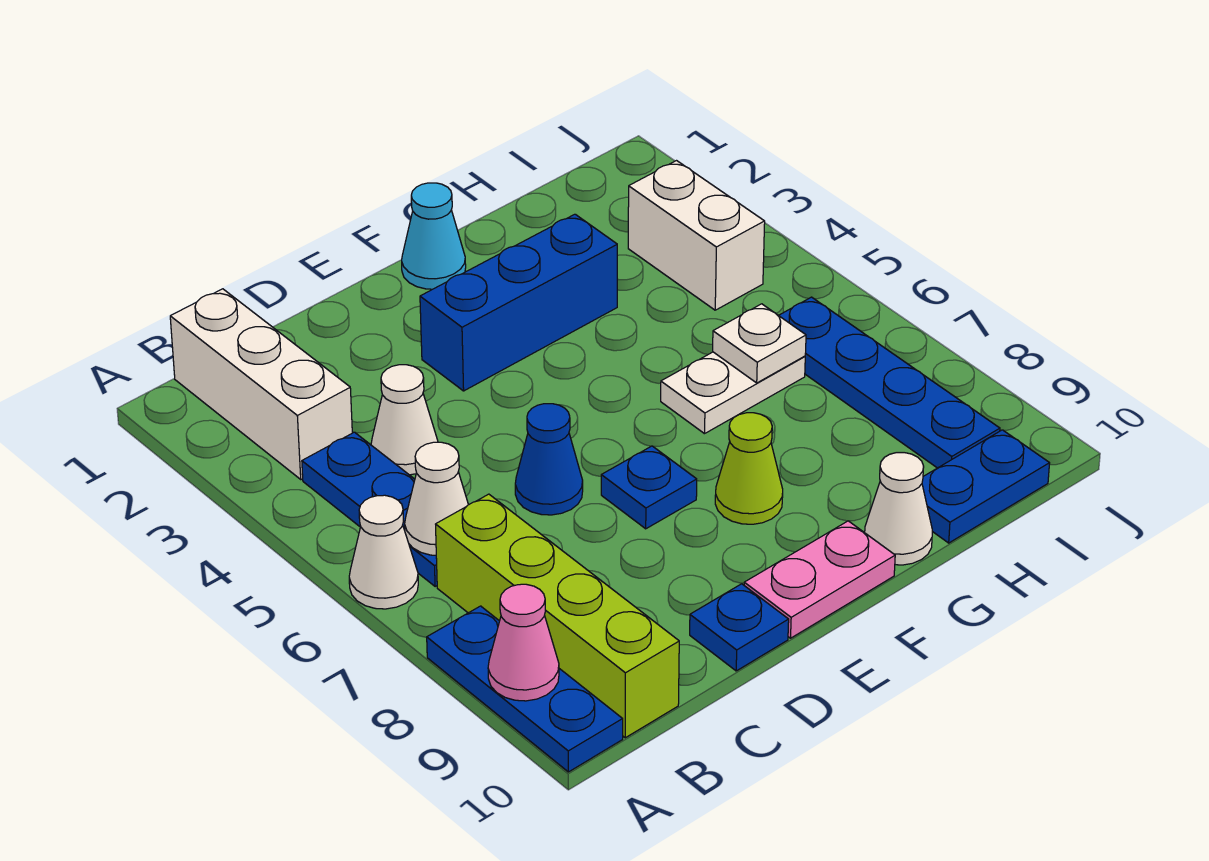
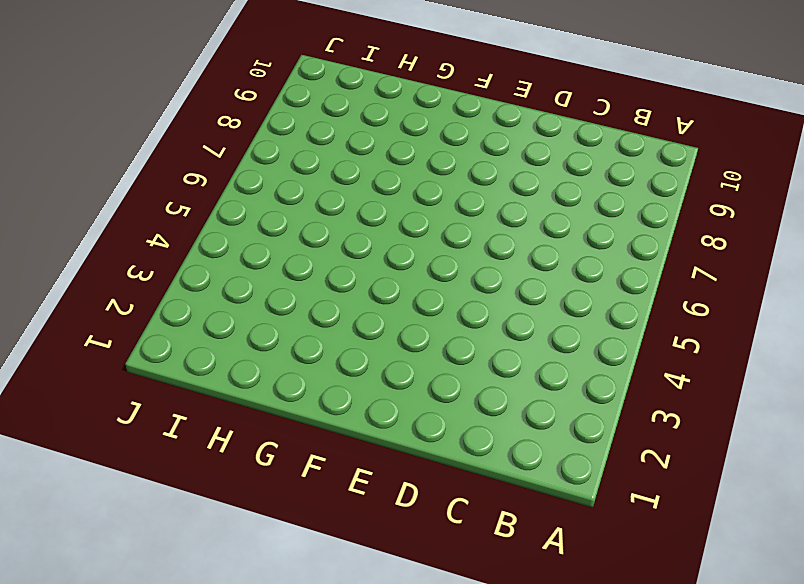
none -> white cone A6 level 1
none -> blue plate A8:A10 level 1
none -> white brick B1:B3 level 1

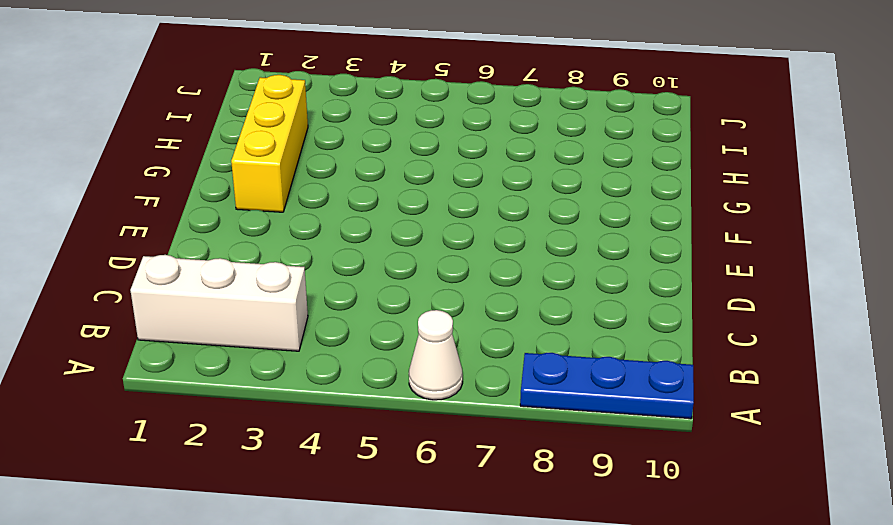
yellow brick F2:H2 level 1 -> none
none -> blue plate B4:B6 level 1
none -> lime brick B7:B10 level 1
none -> white cone C4 level 1

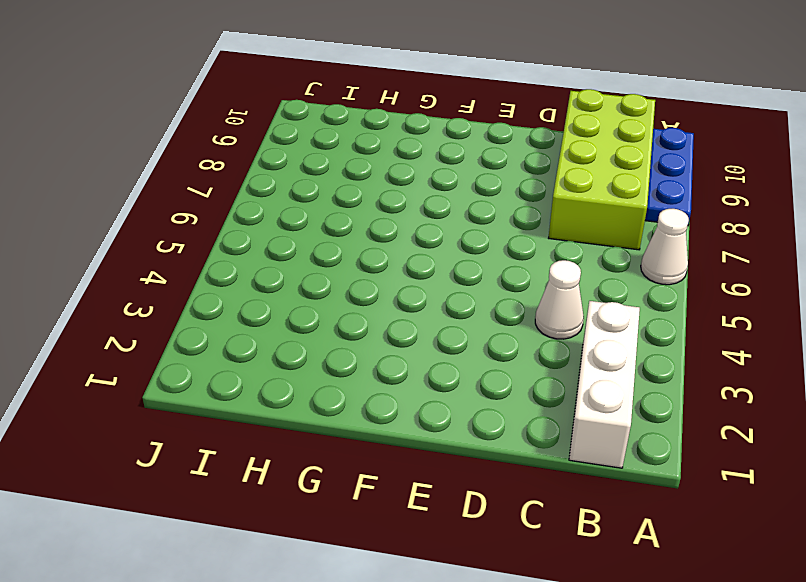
lime brick B7:C10 level 1 -> lime brick B7:B10 level 1
none -> blue plate B4:B6 level 1
none -> blue cone D6 level 1
none -> blue plate D10 level 1

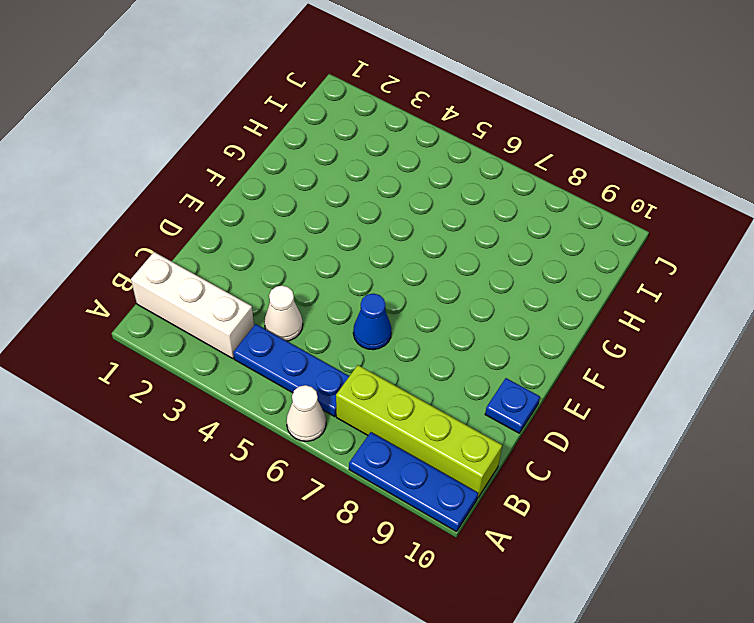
none -> blue brick E3:G3 level 1
none -> blue plate E7 level 1
none -> pink plate E10:F10 level 1

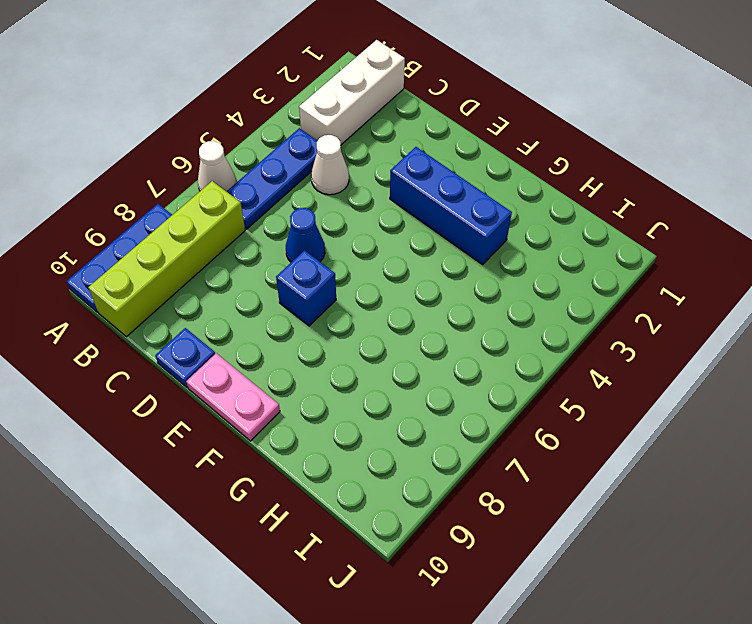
blue brick E7 level 1 -> blue plate E7 level 1
none -> cyan cone F1 level 1
none -> lime cone F8 level 1
none -> white plate G6:H6 level 1

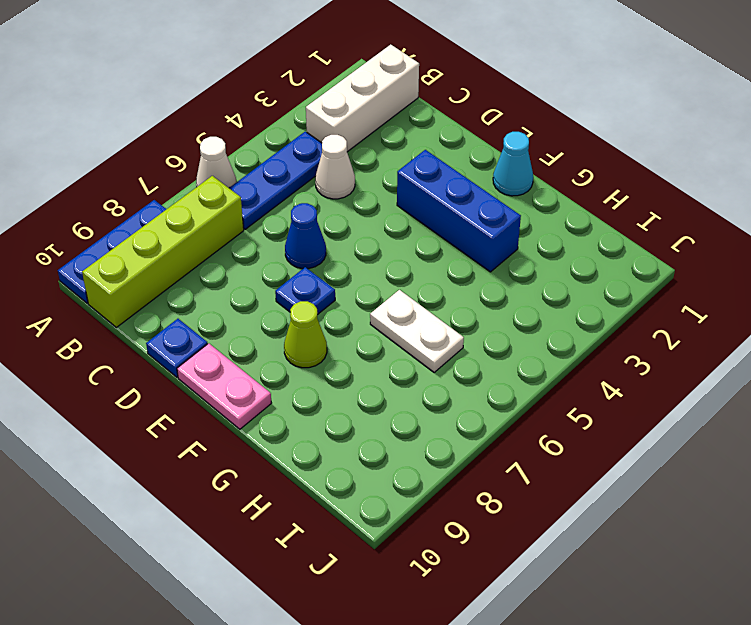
none -> white cone G10 level 1
none -> blue plate H10:I10 level 1
none -> white brick I3:I4 level 1

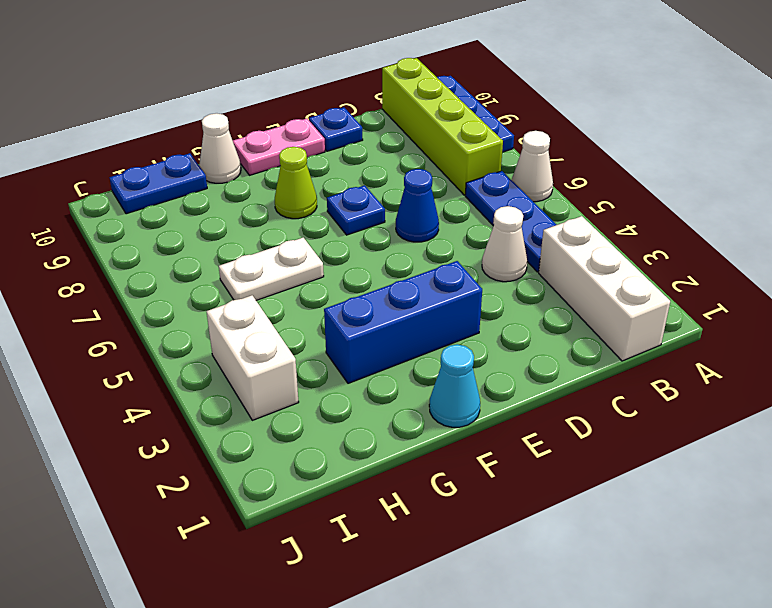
none -> blue plate I6:I9 level 1
none -> pink cone A9 level 2
none -> white cone B6 level 2

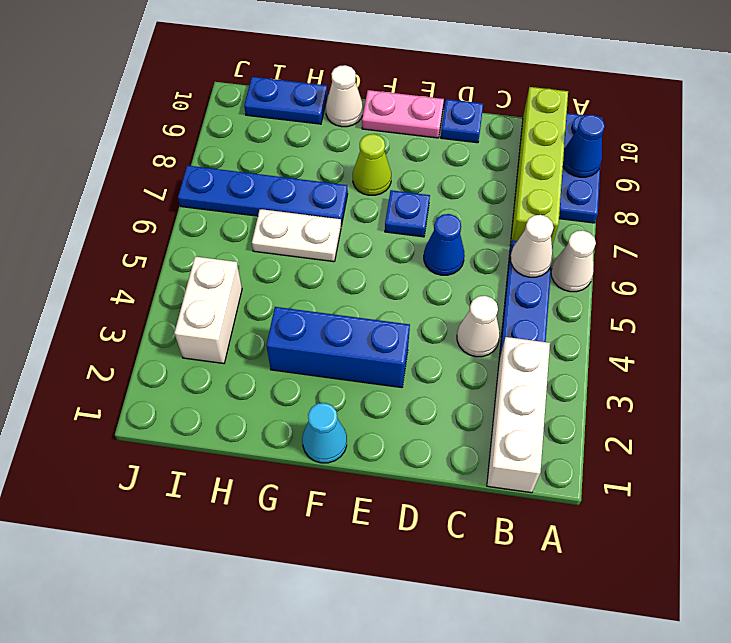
blue cone A9 level 2 -> pink cone A9 level 2
blue plate G7:J7 level 1 -> blue plate I6:I9 level 1
none -> white plate H6 level 2

